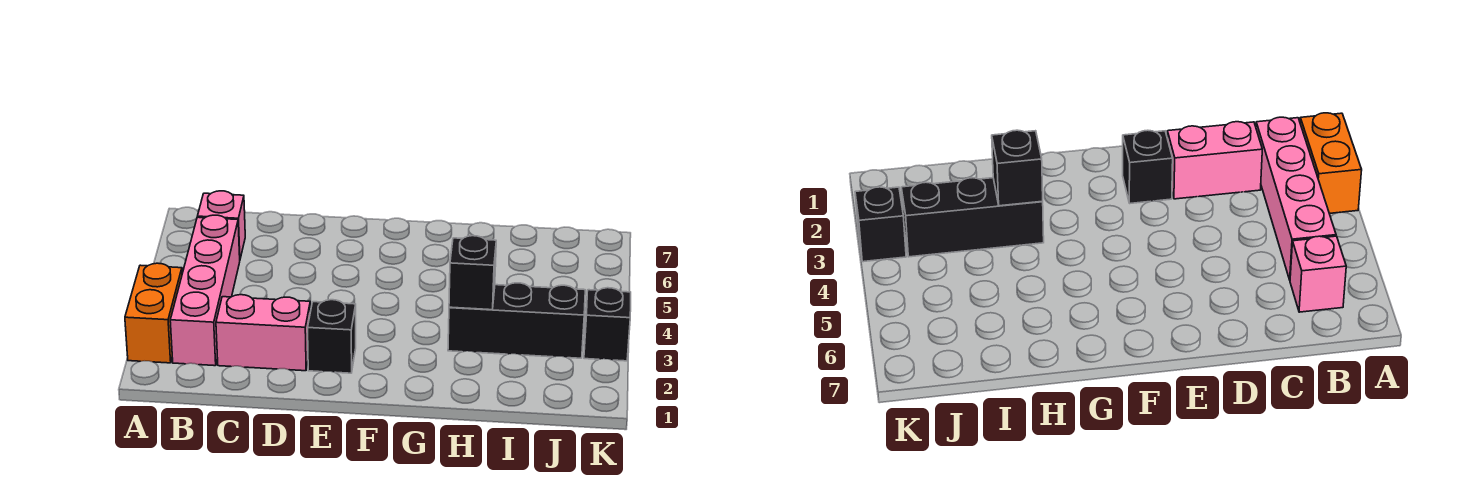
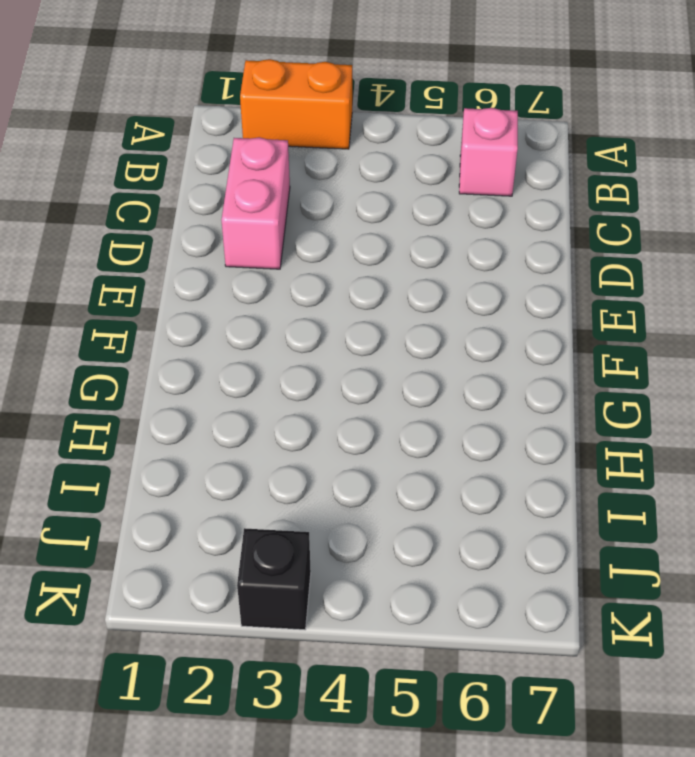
none -> pink brick B2:B5 level 1
none -> black brick E2 level 1

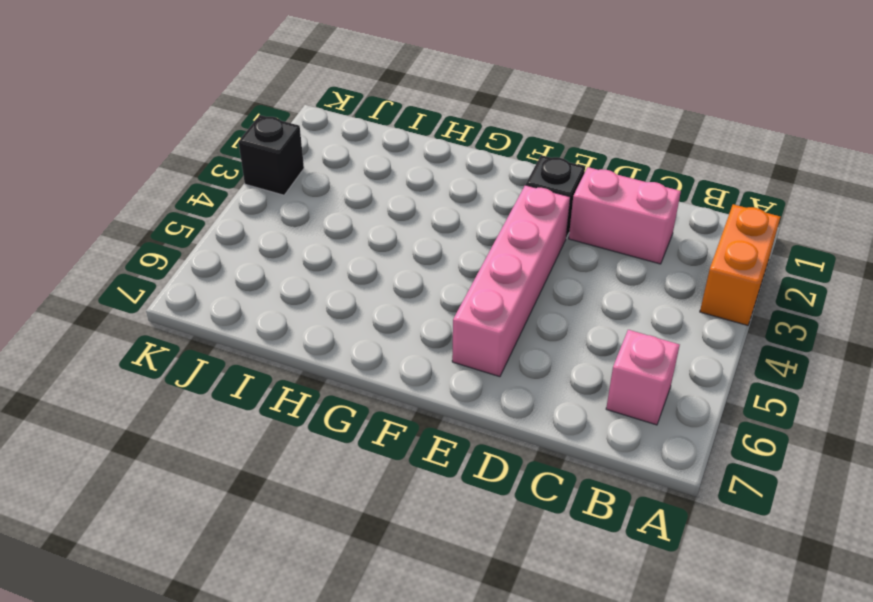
pink brick E3:E6 level 1 -> pink brick B2:B5 level 1
none -> black brick H3:J3 level 1
none -> black brick H3 level 2

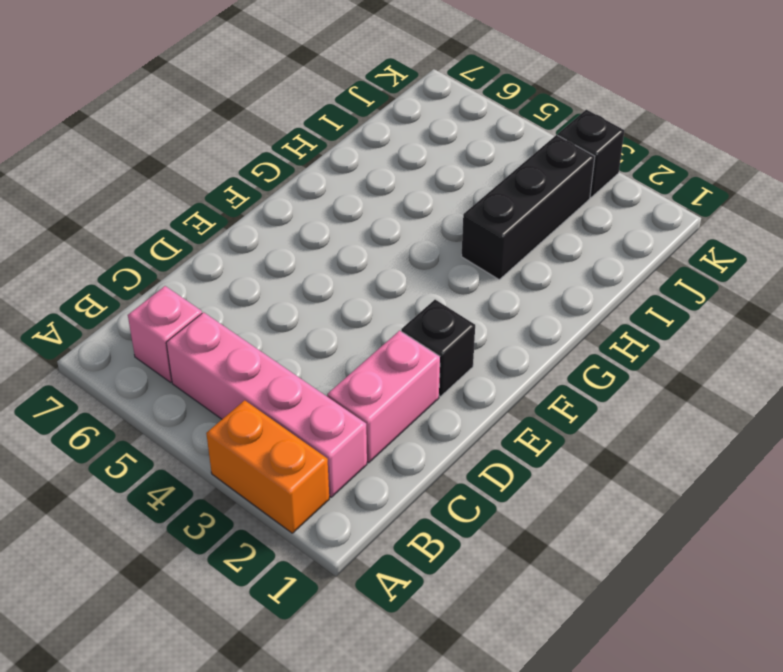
none -> black brick H3 level 2

